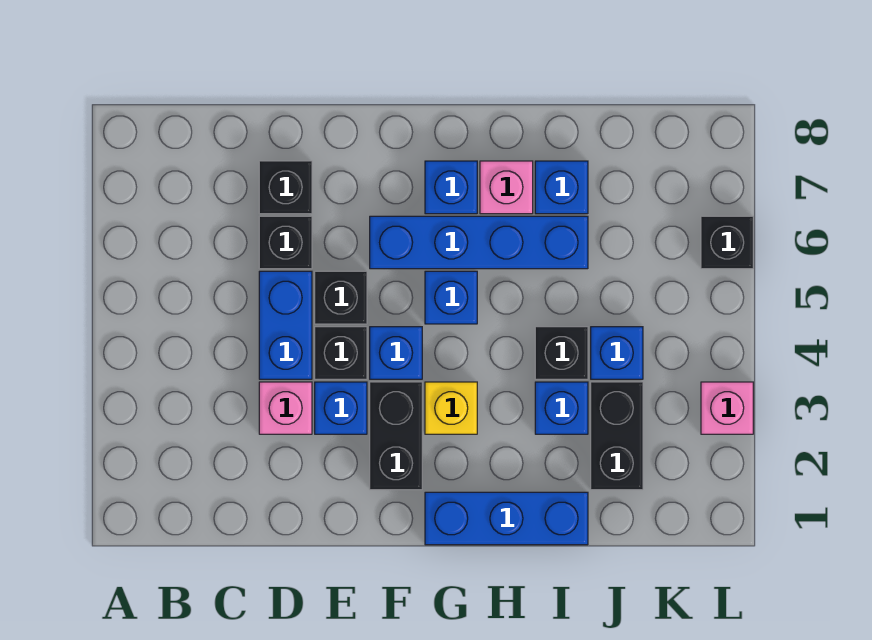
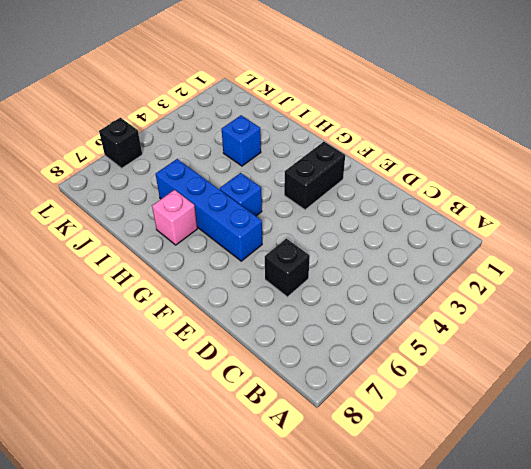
none -> pink brick D3 level 1
none -> blue brick D4:D5 level 1
none -> black brick D7 level 1

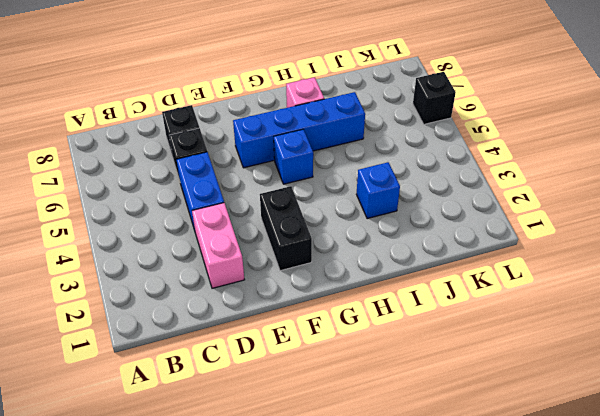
pink brick D2:D3 level 1 -> pink brick D3 level 1
none -> blue brick E3 level 1
none -> black brick E4 level 1
none -> black brick E5 level 1

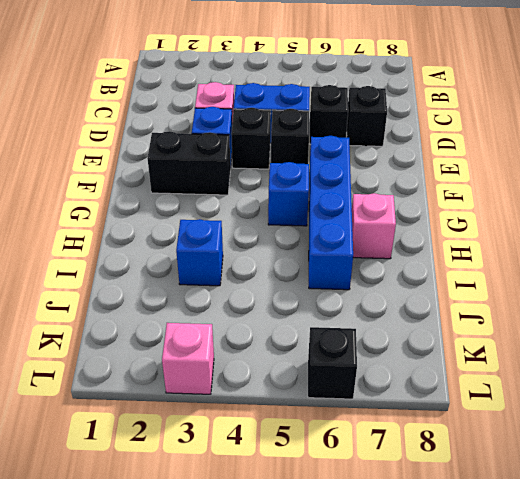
none -> blue brick F4 level 1
none -> blue brick G1:I1 level 1
none -> yellow brick G3 level 1

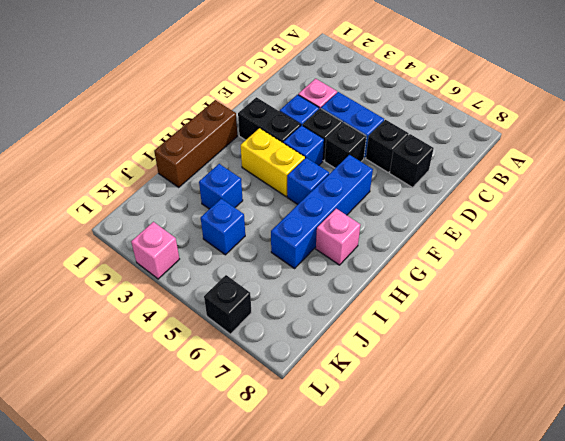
brown brick G1:I1 level 1 -> blue brick G1:I1 level 1
yellow brick G3:G4 level 1 -> yellow brick G3 level 1
none -> blue brick G7 level 1
none -> black brick I4 level 1
none -> blue brick I7 level 1

